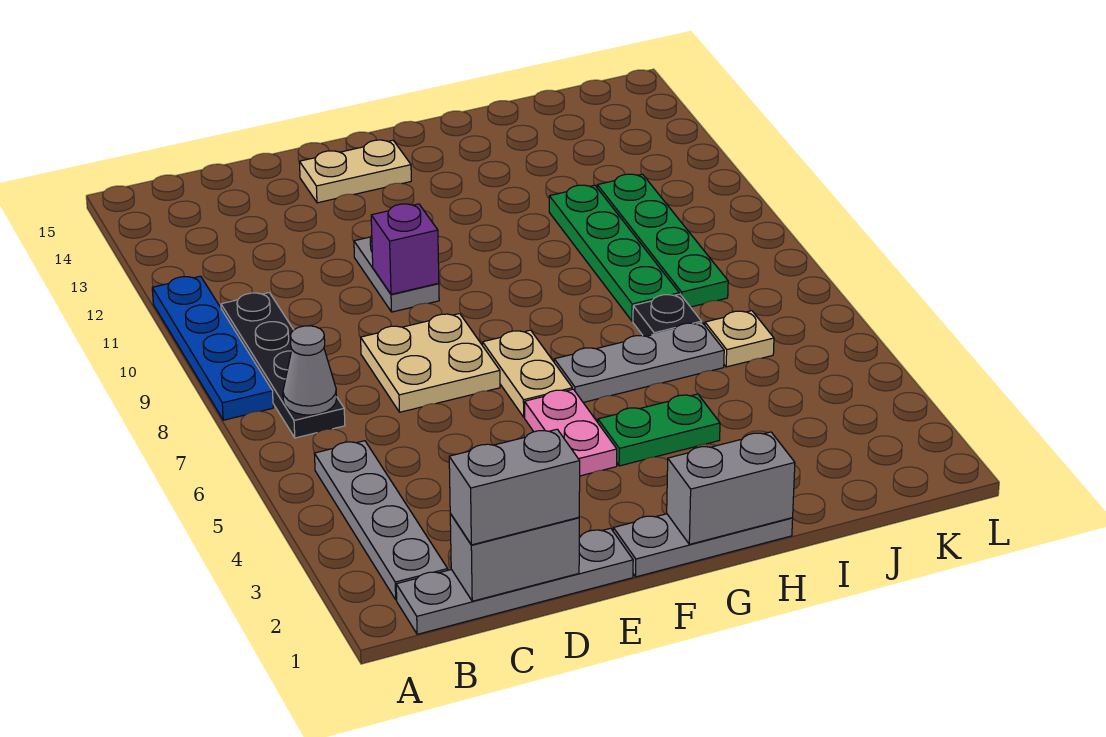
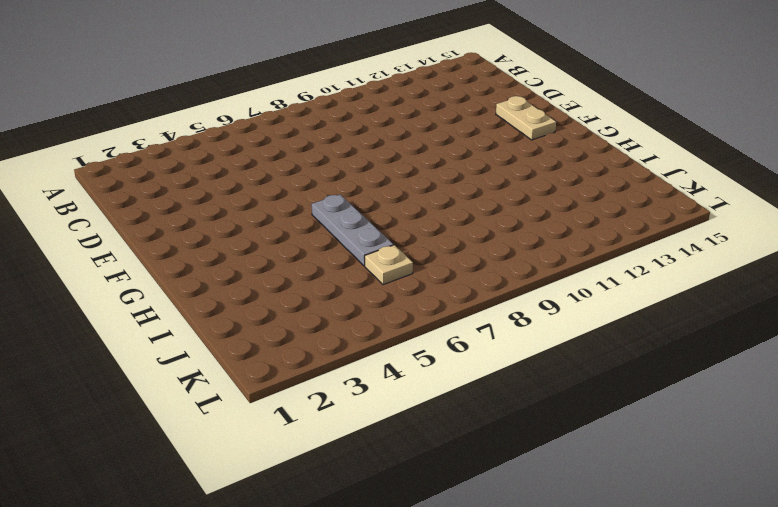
none -> blue plate A8:A11 level 1
none -> grey plate B1:E1 level 1
none -> grey plate B2:B5 level 1

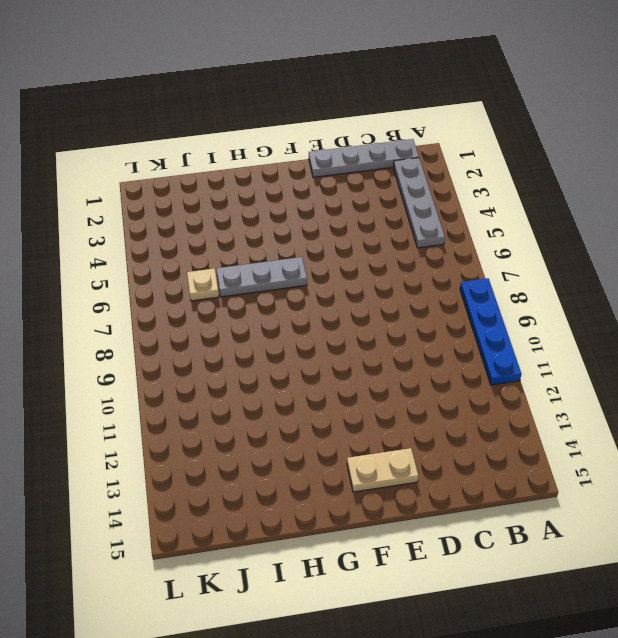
none -> black plate B7:B10 level 1
none -> tan plate D7:E8 level 1
none -> grey plate E10:E11 level 1

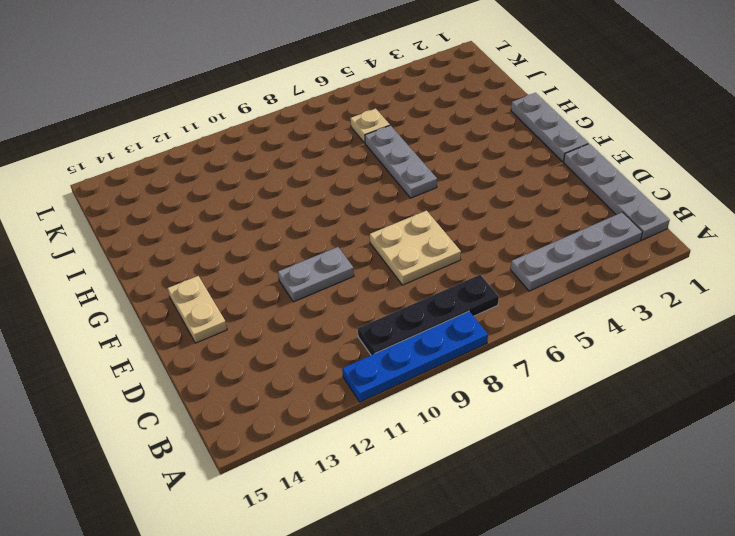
none -> pink plate F4:F5 level 1
none -> tan plate F6:F7 level 1
none -> green plate G4:H4 level 1

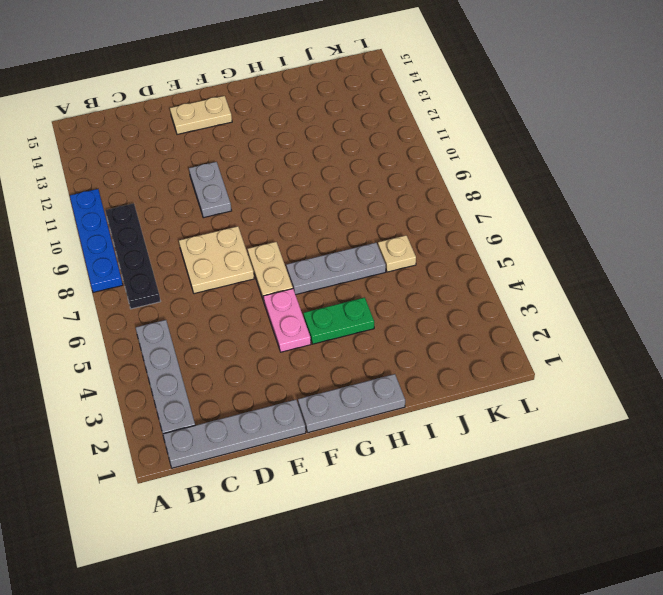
none -> black plate I7 level 1
none -> green plate I8:I11 level 1
none -> green plate J8:J11 level 1

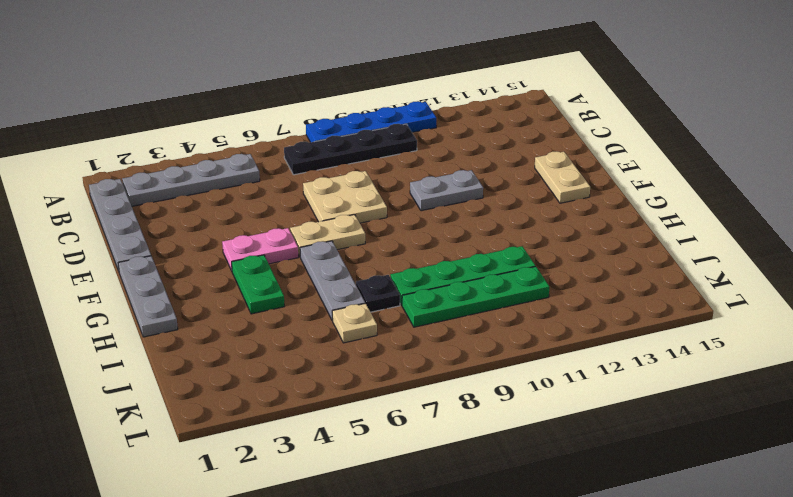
none -> grey cone B7 level 2
none -> grey brick C1:D1 level 2
none -> purple brick E10 level 2

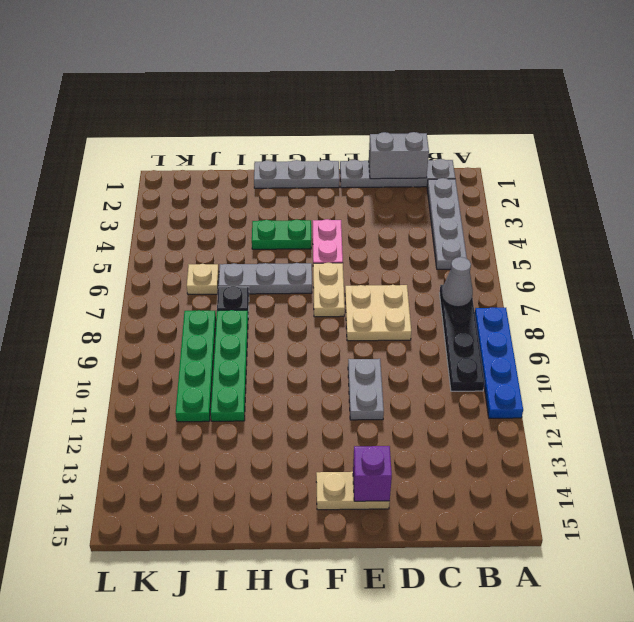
purple brick E14 level 2 -> purple brick E10 level 2
none -> grey brick G1:H1 level 2
none -> grey brick C1:D1 level 3

